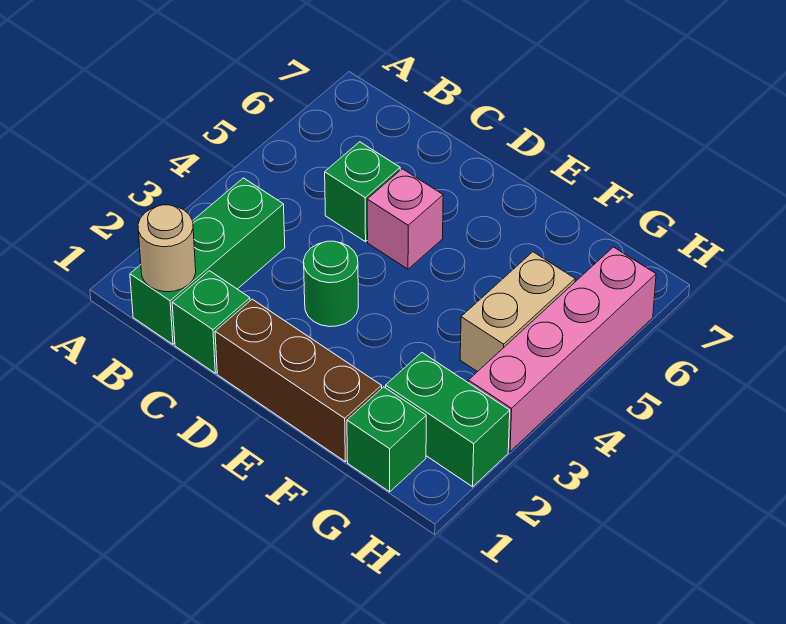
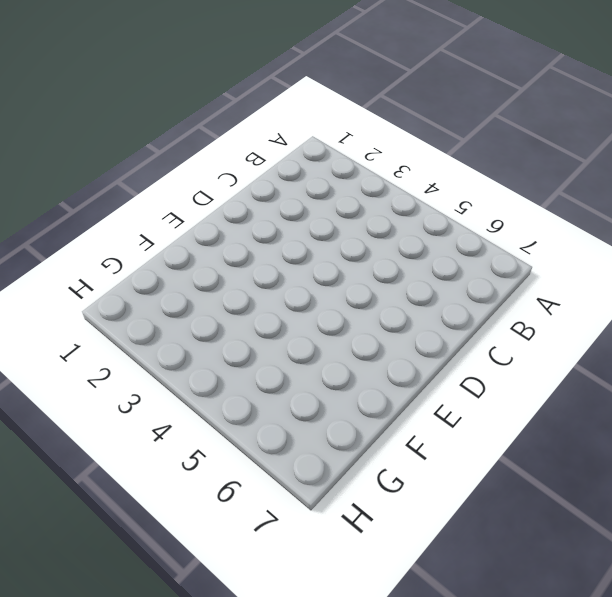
none -> green brick B1:B3 level 1
none -> green brick C1 level 1

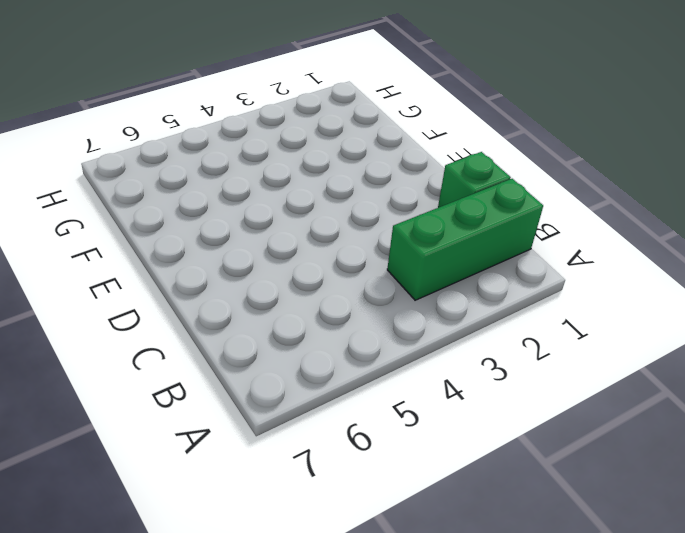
none -> green brick C5 level 1
none -> brown brick D1:F1 level 1

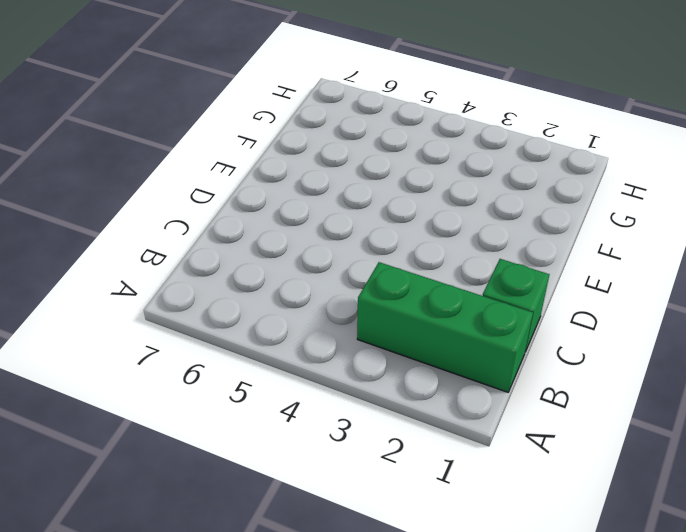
none -> green brick C5 level 1
none -> brown brick D1:F1 level 1

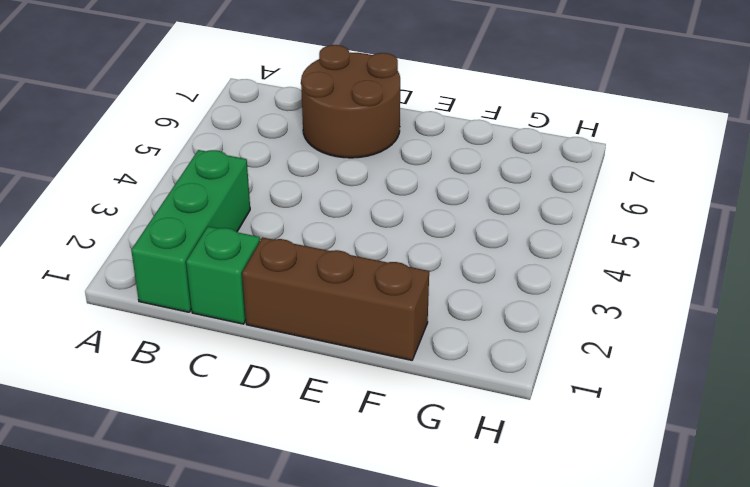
brown round brick C6:D7 level 1 -> none
none -> green brick C5 level 1
none -> green round brick D3 level 1

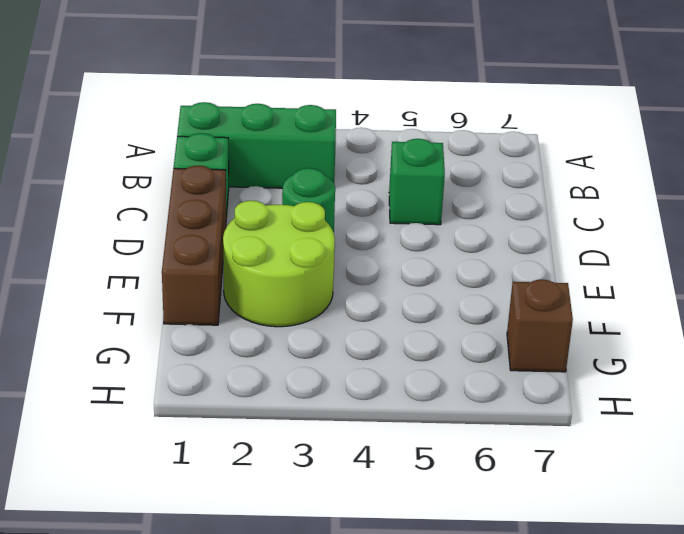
lime round brick E2:F3 level 1 -> none
brown brick G7 level 1 -> none
none -> pink brick D5 level 1
none -> green brick G1 level 1

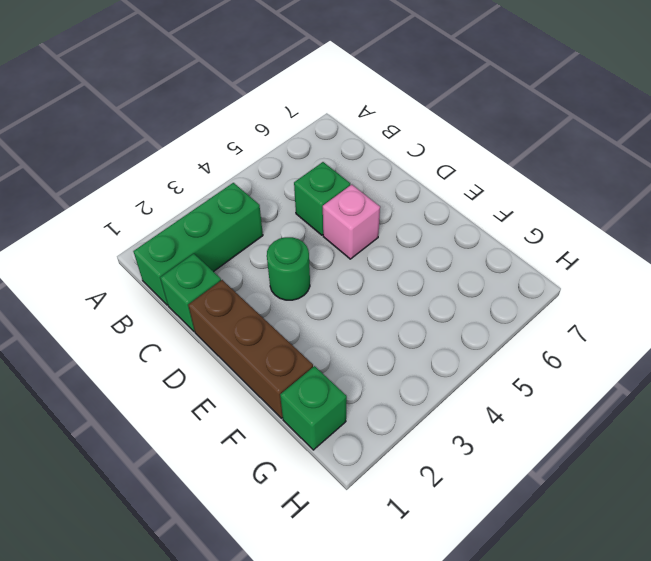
none -> green brick G2:H2 level 1
none -> tan brick G4:G5 level 1

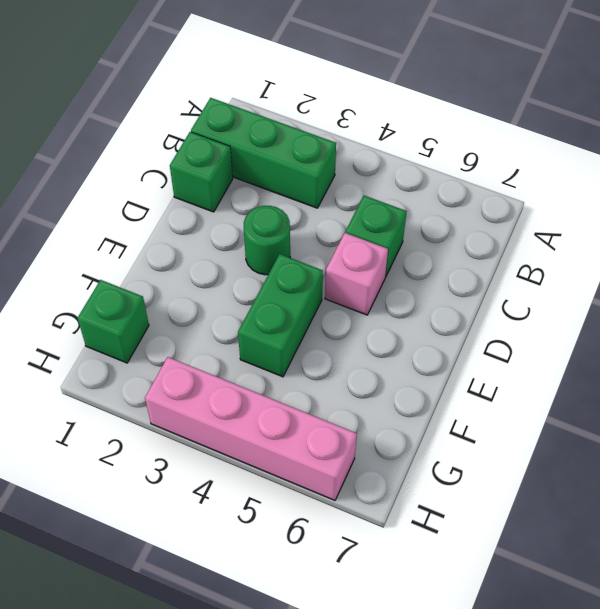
green brick E4:F4 level 1 -> green brick G2:H2 level 1
none -> brown brick D1:F1 level 1
none -> tan brick G4:G5 level 1

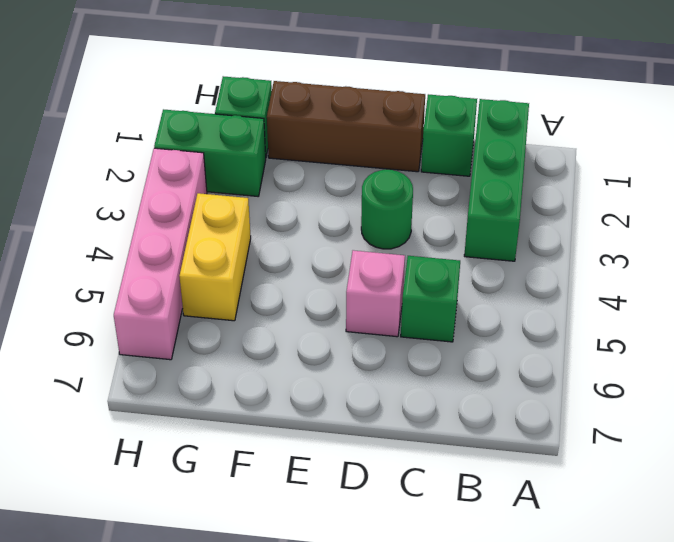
yellow brick G4:G5 level 1 -> tan brick G4:G5 level 1
none -> tan round brick B1 level 2

